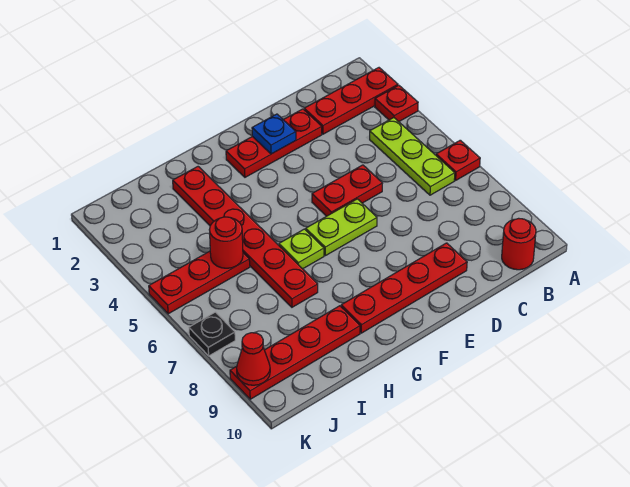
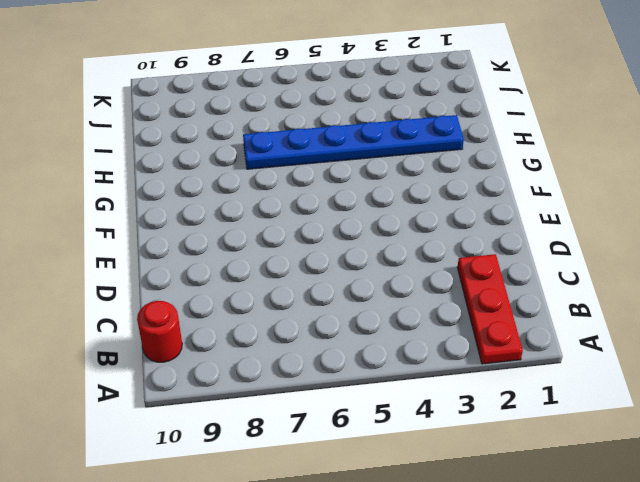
blue plate H2:H7 level 1 -> red plate H2:H7 level 1
none -> red plate A3 level 1
none -> red plate A6 level 1
none -> lime plate B4:B6 level 1

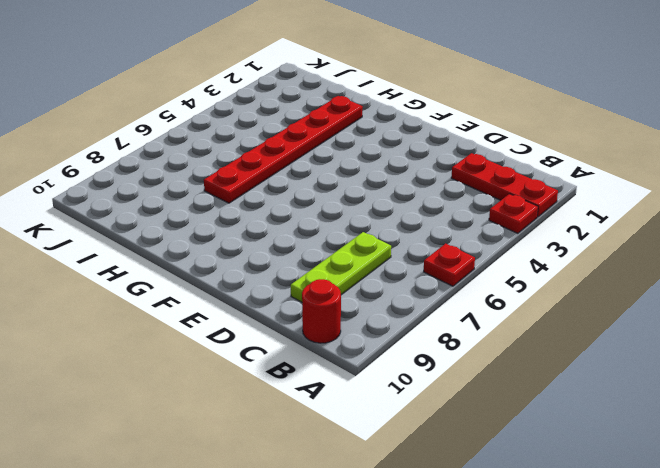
lime plate C7:C9 level 1 -> lime plate B4:B6 level 1
none -> red plate D2:F2 level 1
none -> red plate D5:E5 level 1
none -> red plate D9:G9 level 1

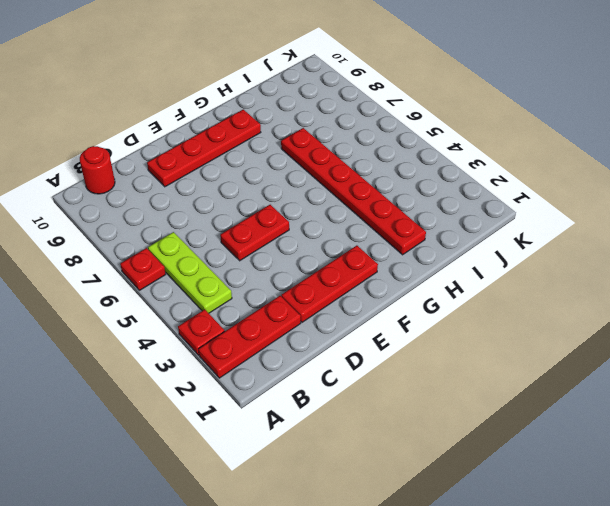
none -> lime plate E6:F6 level 1
none -> lime plate G6 level 1
none -> red plate H9:K9 level 1

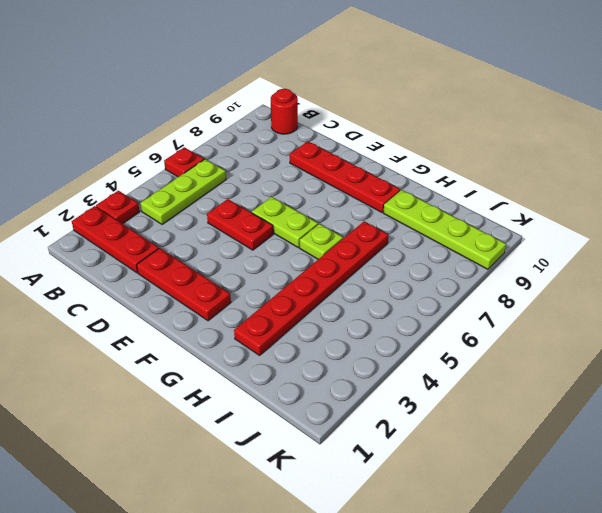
lime plate H9:K9 level 1 -> red plate H9:K9 level 1
none -> red plate I5:K5 level 1
none -> black plate K7 level 1
none -> blue plate E2 level 2

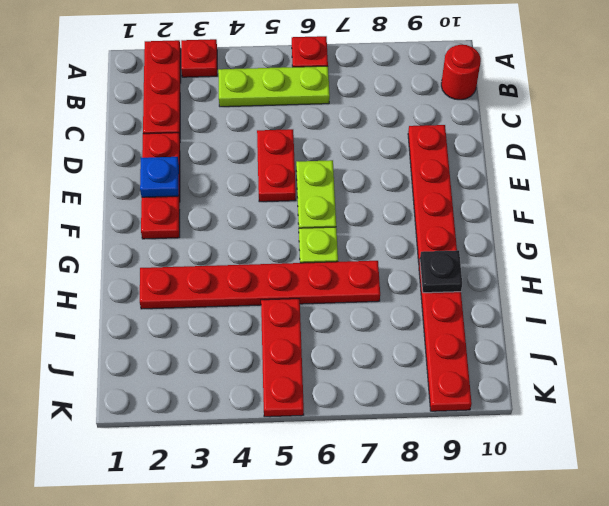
black plate H9 level 2 -> black plate K7 level 1
none -> red round brick I5 level 2
none -> red cone K9 level 2

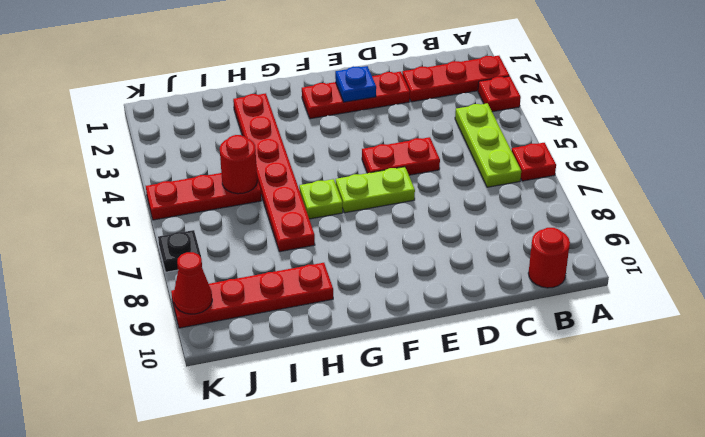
none -> red plate D9:G9 level 1

